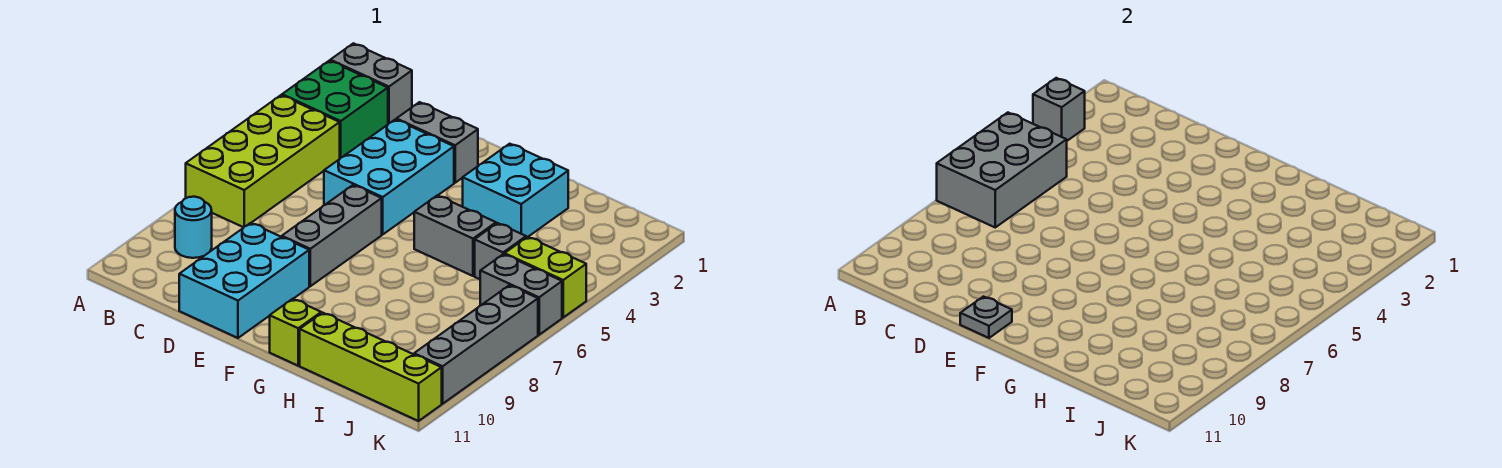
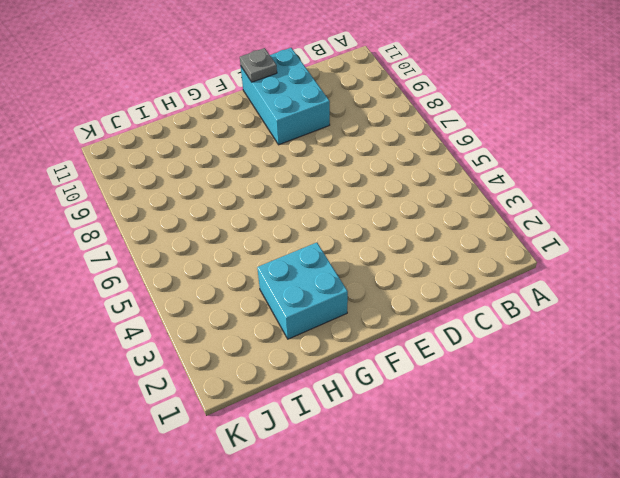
none -> grey brick A1:B1 level 1
none -> green brick A2:B3 level 1
none -> lime brick A4:B7 level 1

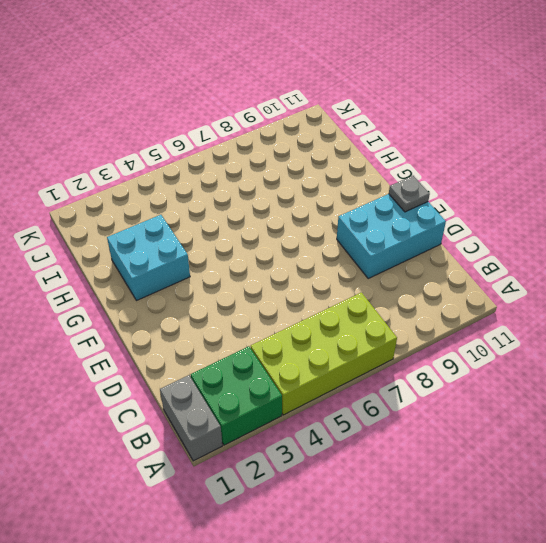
none -> cyan round brick B9 level 1
none -> grey brick D2:E2 level 1
none -> cyan brick D3:E5 level 1

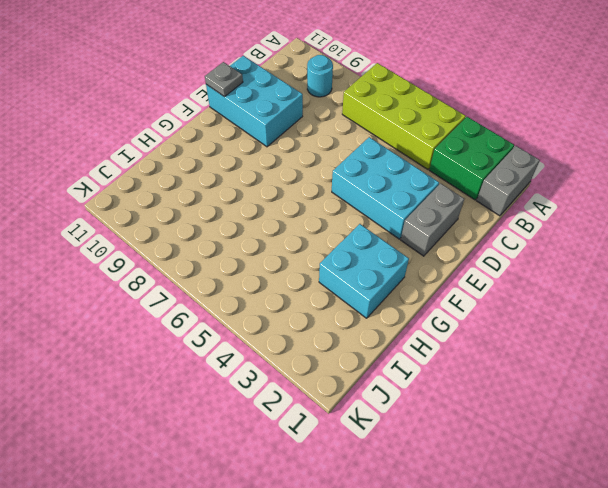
none -> grey brick E6:E8 level 1
none -> grey brick G5:H5 level 1
none -> lime brick G11 level 1

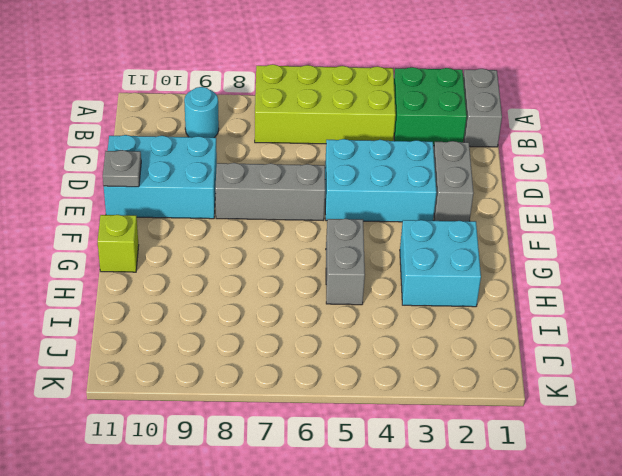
none -> lime brick H11:K11 level 1
none -> grey brick I5 level 1
none -> lime brick J5:K5 level 1

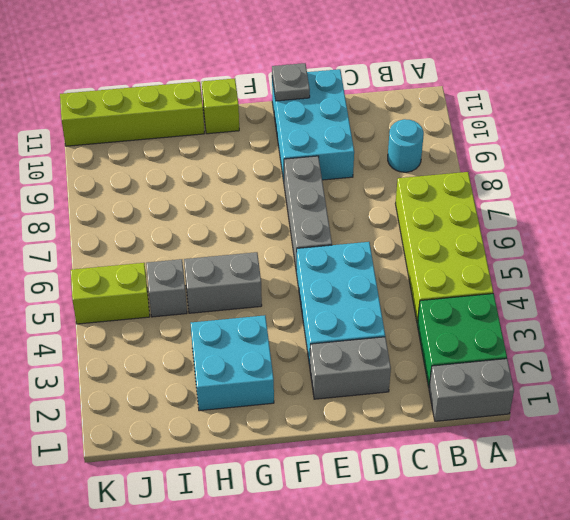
none -> grey brick J6:K6 level 1
none -> grey brick K7:K10 level 1
none -> grey brick A3 level 2

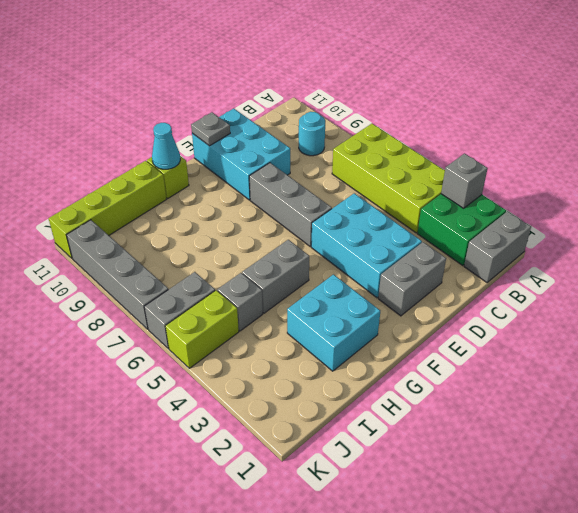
cyan cone G11 level 2 -> none
none -> grey brick A5:B7 level 2

